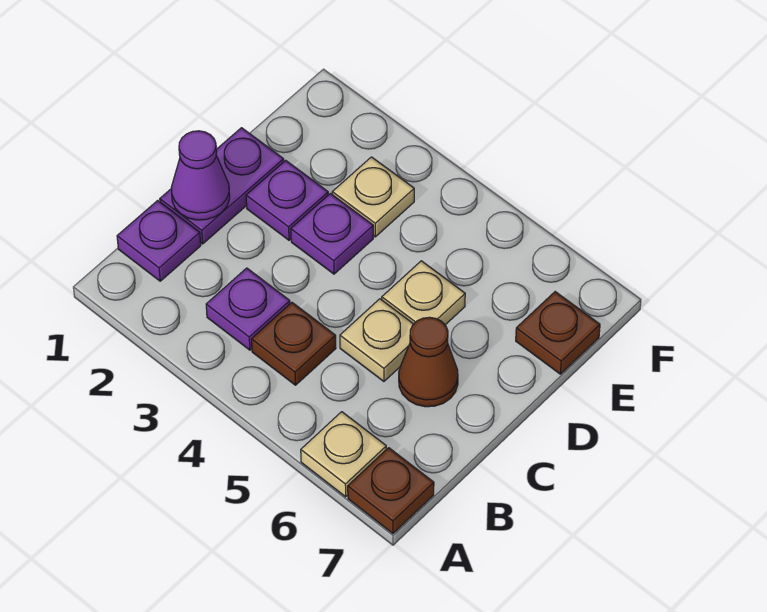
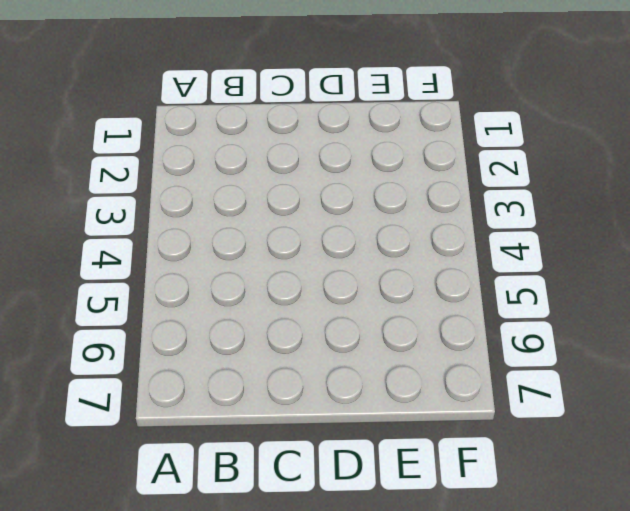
none -> tan plate A6 level 1
none -> brown plate A7 level 1
none -> purple plate B1 level 1

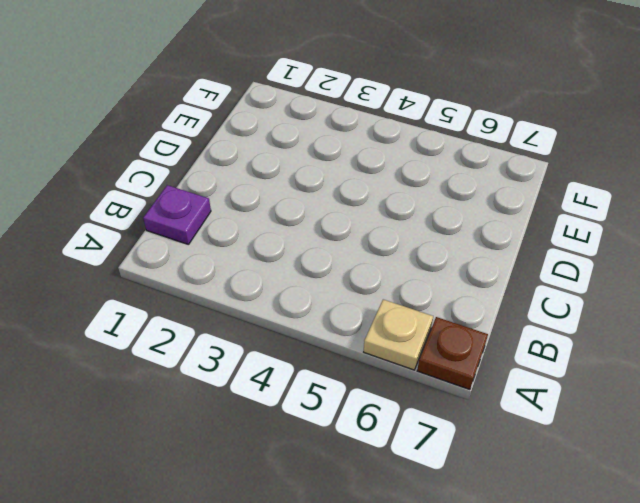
none -> purple plate B3 level 1
none -> brown plate B4 level 1
none -> purple plate C1:D1 level 1

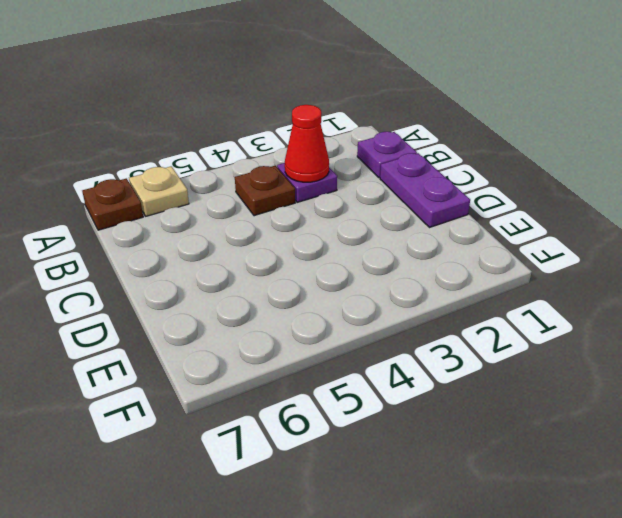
red cone B3 level 2 -> none
none -> tan plate C5 level 1
none -> brown cone C6 level 1
none -> purple plate D2 level 1

